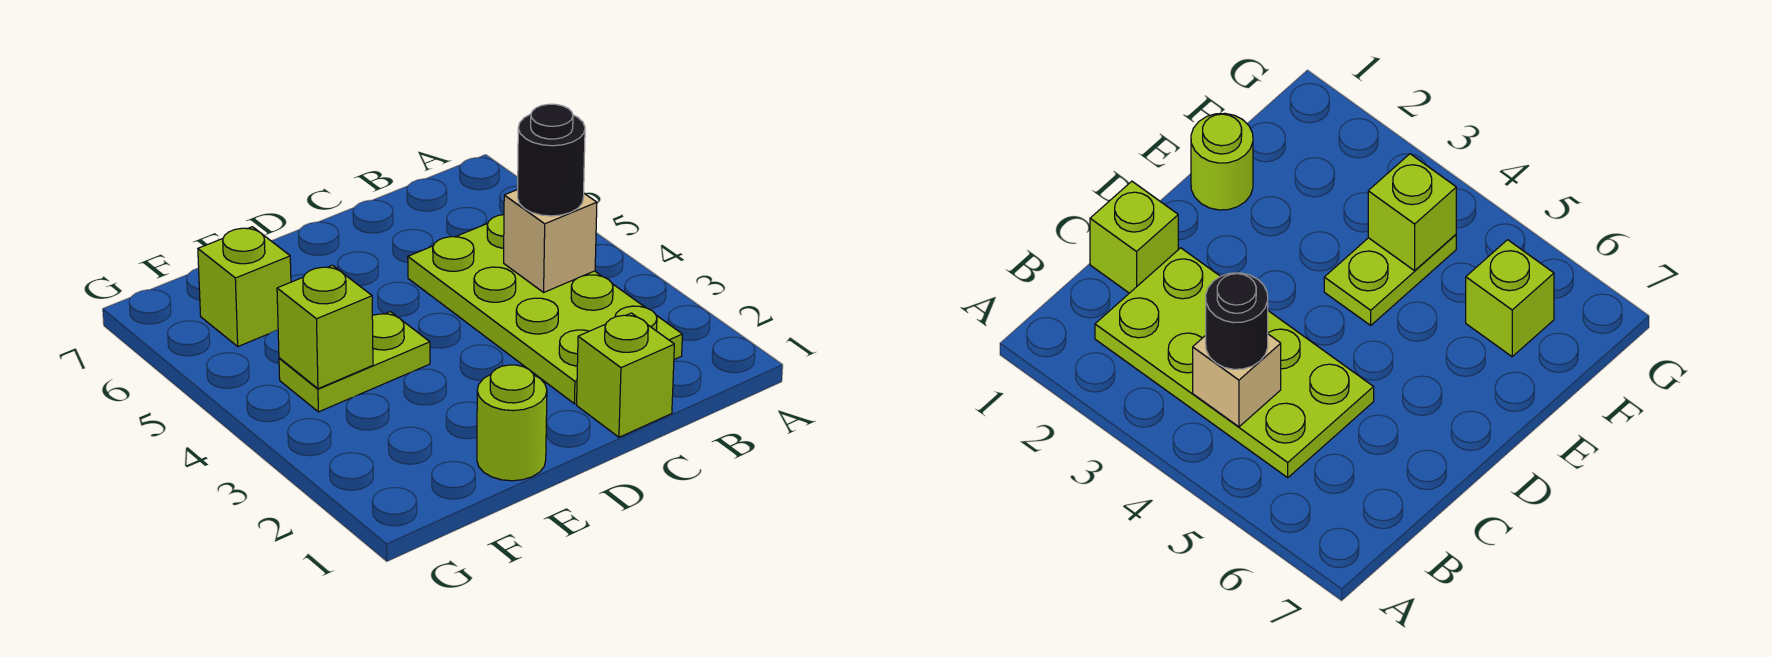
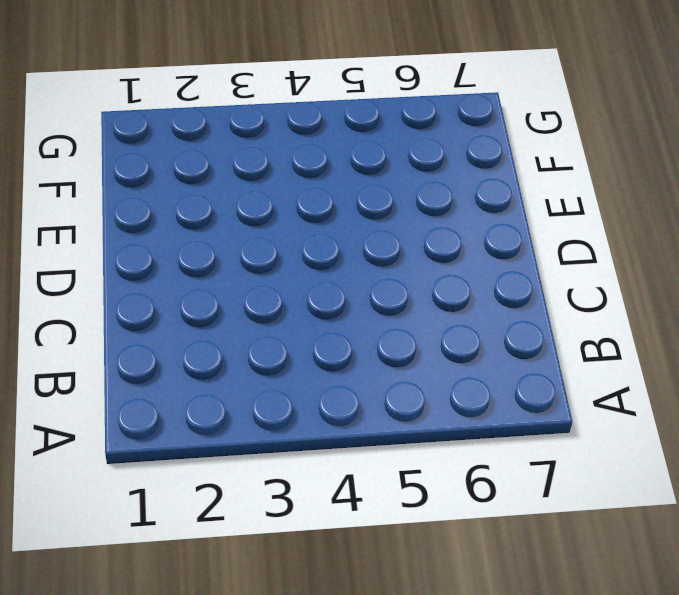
none -> lime plate B2:C5 level 1
none -> lime brick C1 level 1

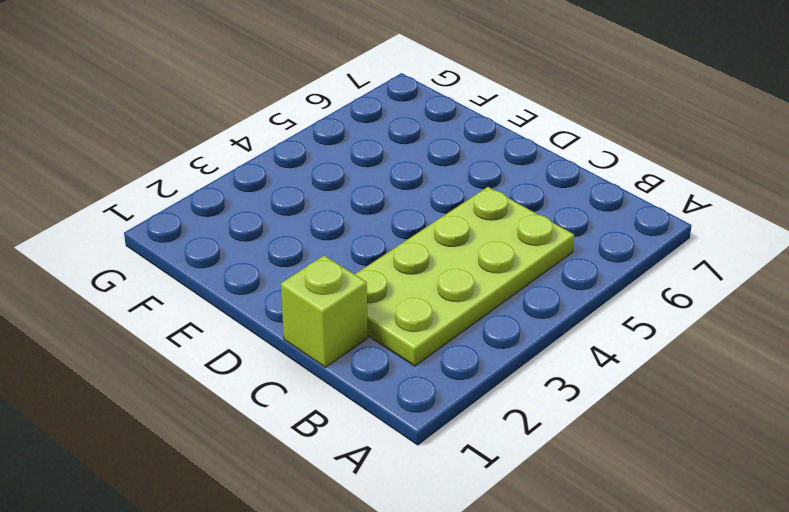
none -> lime round brick E1 level 1
none -> lime plate E4:F4 level 1

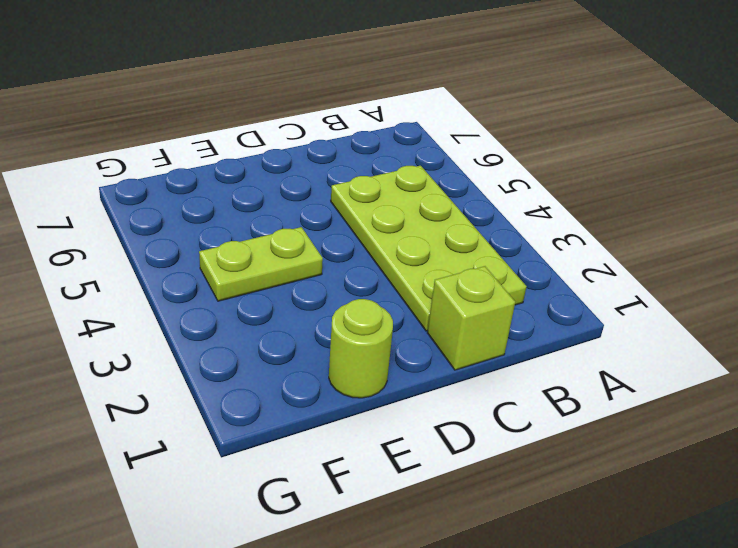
none -> lime brick F6 level 1
none -> tan brick B4 level 2

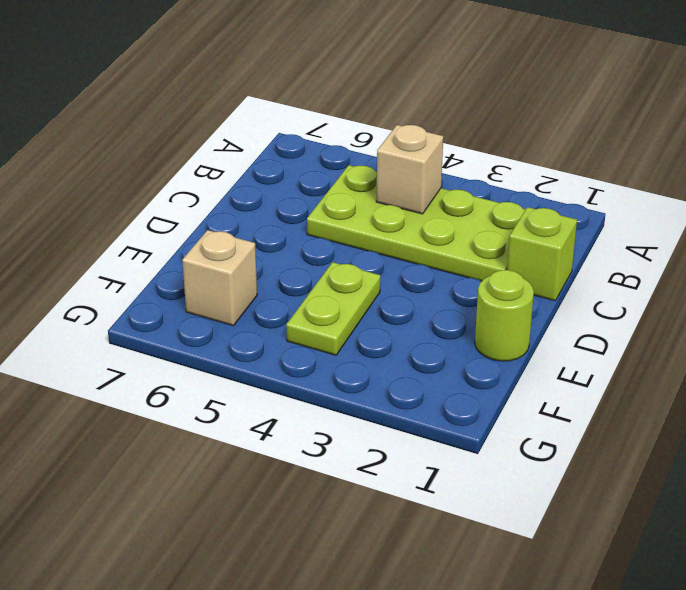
tan brick F6 level 1 -> lime brick F6 level 1
none -> lime brick F4 level 2
none -> black round brick B4 level 3

